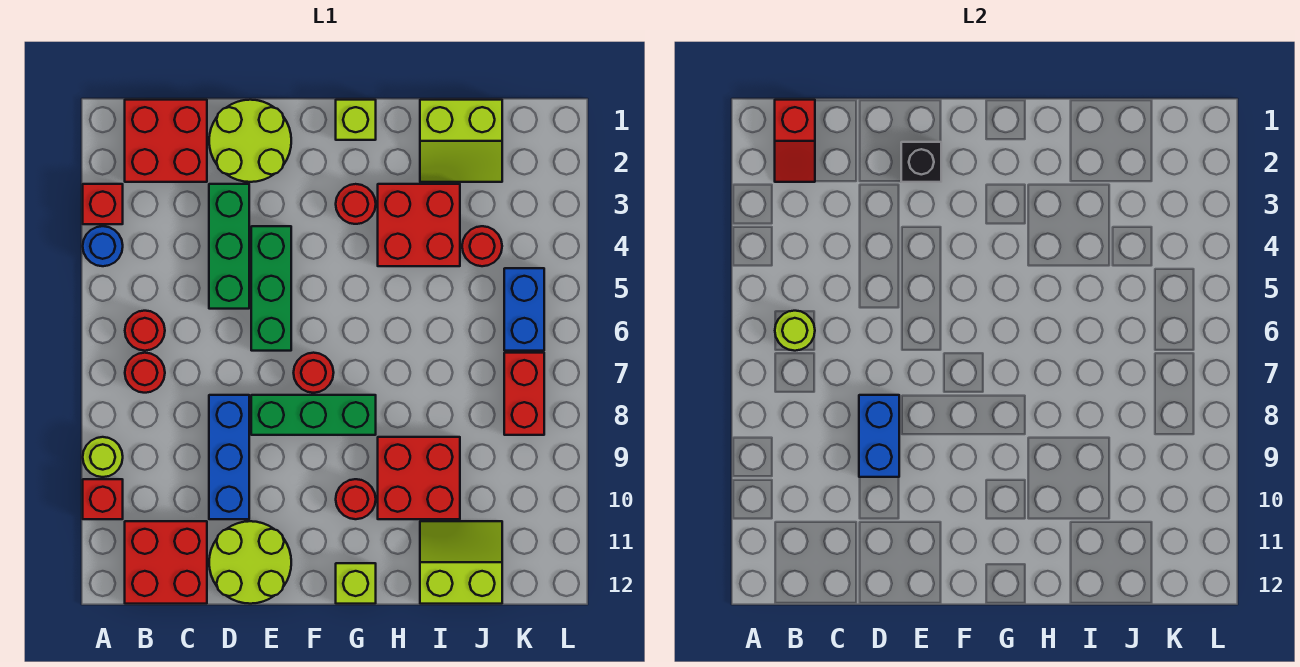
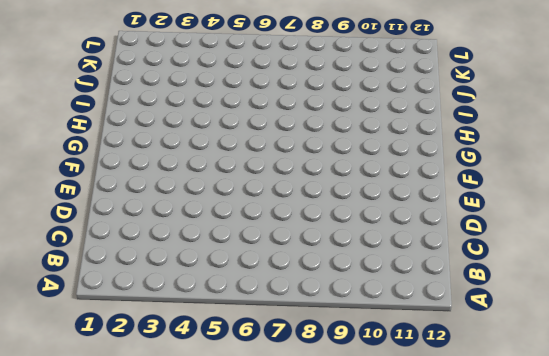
none -> red brick A3 level 1
none -> blue round brick A4 level 1
none -> lime round brick A9 level 1
none -> red brick A10 level 1

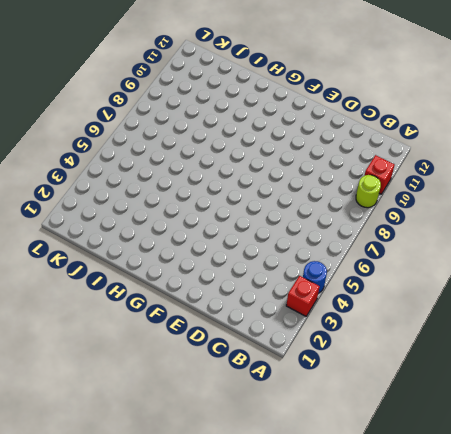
none -> red brick B1:C2 level 1
none -> red round brick B6 level 1
none -> red round brick B7 level 1
none -> red brick B11:C12 level 1

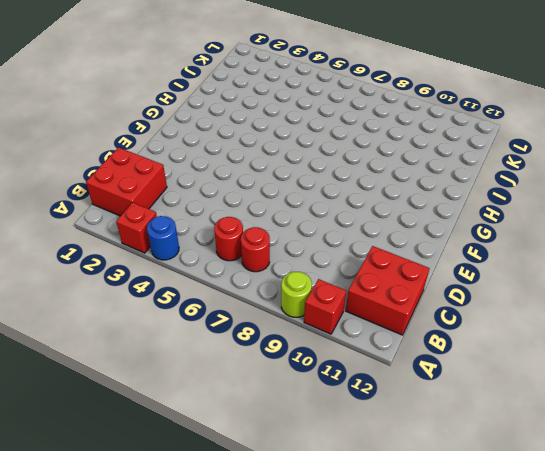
none -> lime round brick D1:E2 level 1
none -> green brick D3:D5 level 1
none -> blue brick D8:D10 level 1
none -> lime round brick D11:E12 level 1

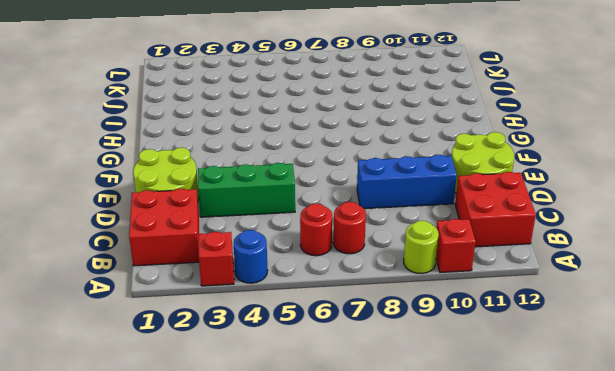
none -> green brick E4:E6 level 1
none -> green brick E8:G8 level 1
none -> red round brick F7 level 1
none -> lime brick G1 level 1

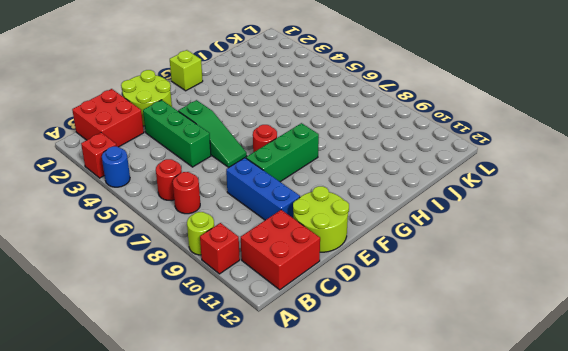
green slope E4:E6 level 1 top 4 -> green brick E4:E6 level 1
none -> red round brick G3 level 1
none -> red round brick G10 level 1
none -> lime brick G12 level 1
none -> red brick H3:I4 level 1

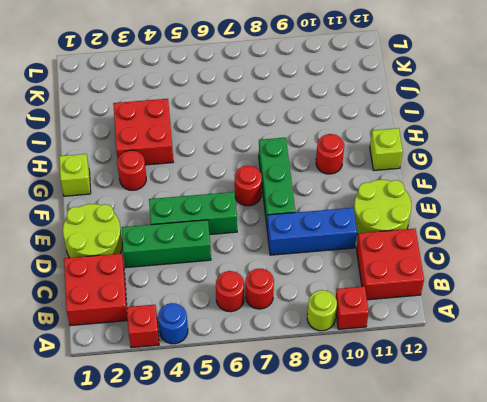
none -> red brick H9:I10 level 1
none -> lime slope I1:J2 level 1 top 1
none -> lime slope I11:J12 level 1 top 12
none -> red round brick J4 level 1

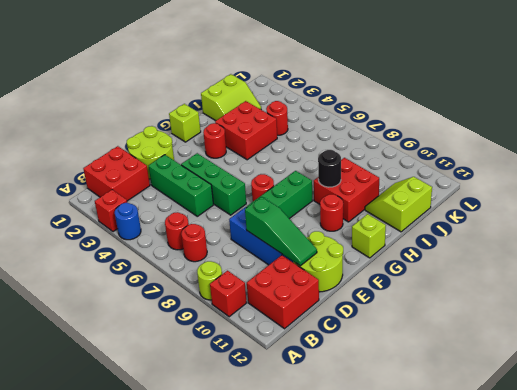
green slope D9:D11 level 2 top 9 -> blue brick D8:D9 level 2
black round brick H9 level 2 -> none
none -> blue brick K5:K6 level 1
none -> red brick K7:K8 level 1
none -> red slope B1:B2 level 2 top 1
none -> lime round brick B6 level 2

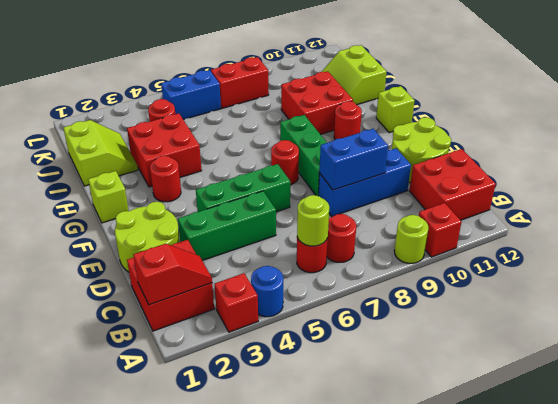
none -> black brick E2 level 2

